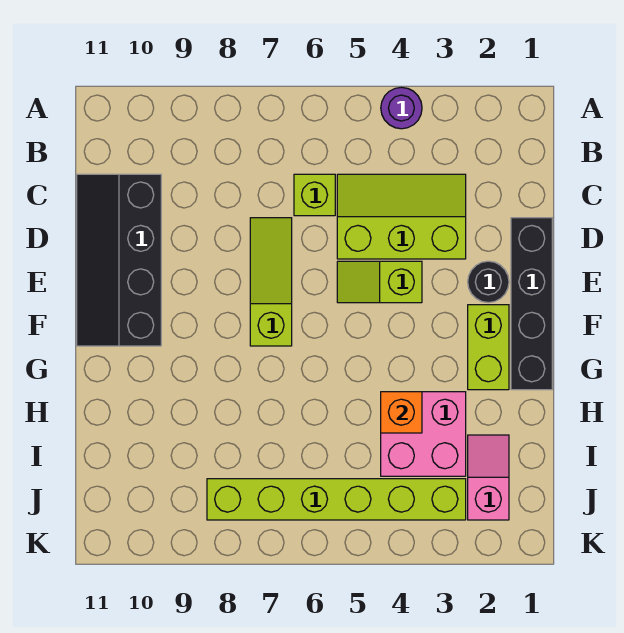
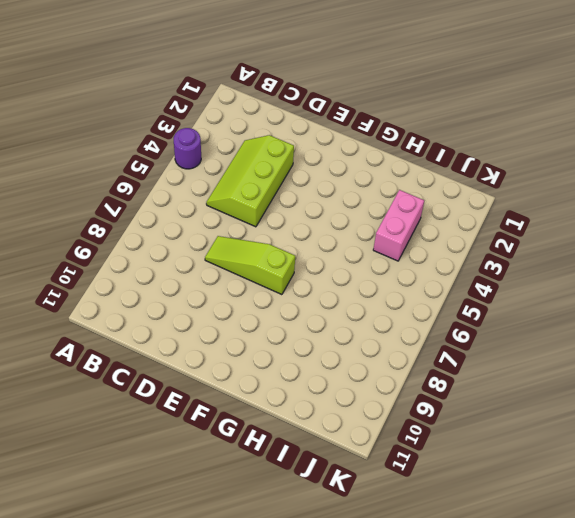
pink brick I3:I4 level 1 -> pink brick H3:I4 level 1
none -> lime brick C6 level 1
none -> black slope C10:F11 level 1 top 10
none -> black brick D1:G1 level 1

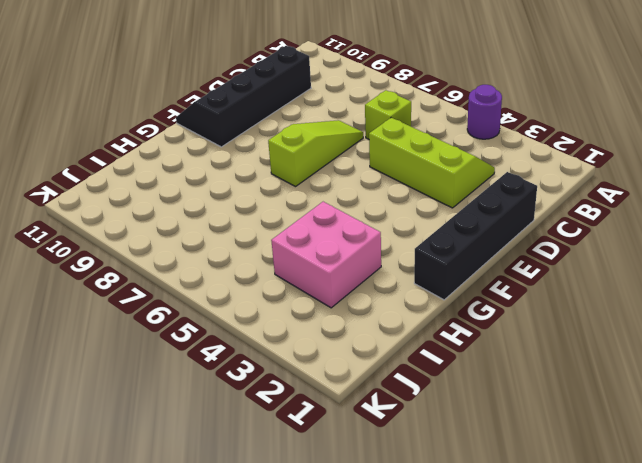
none -> black round brick E2 level 1
none -> lime slope E4:E5 level 1 top 4
none -> lime brick F2:G2 level 1

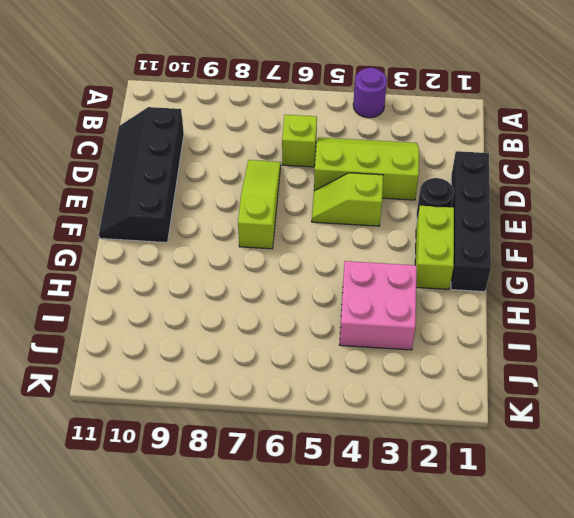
none -> pink slope I2:J2 level 1 top J
none -> lime brick J3:J8 level 1
none -> orange brick H4 level 2

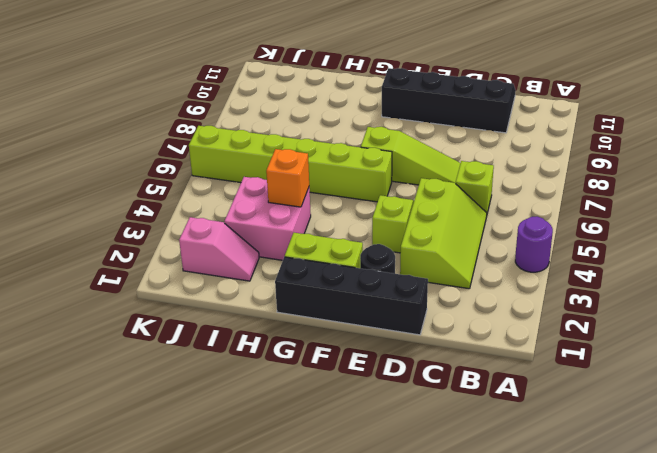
lime brick F6:K6 level 1 -> lime brick J3:J8 level 1

